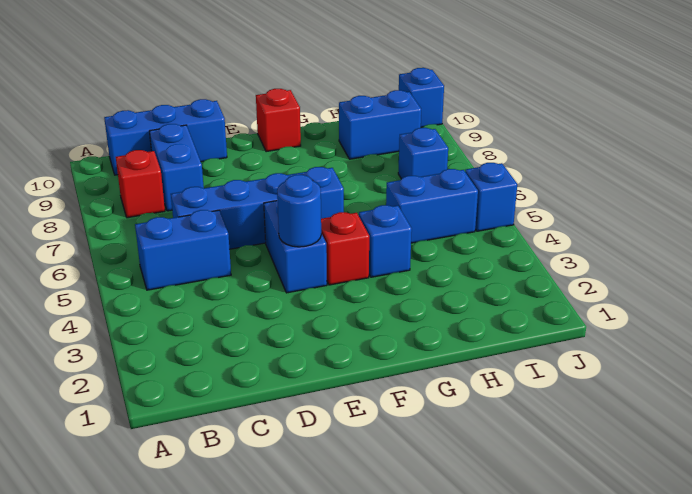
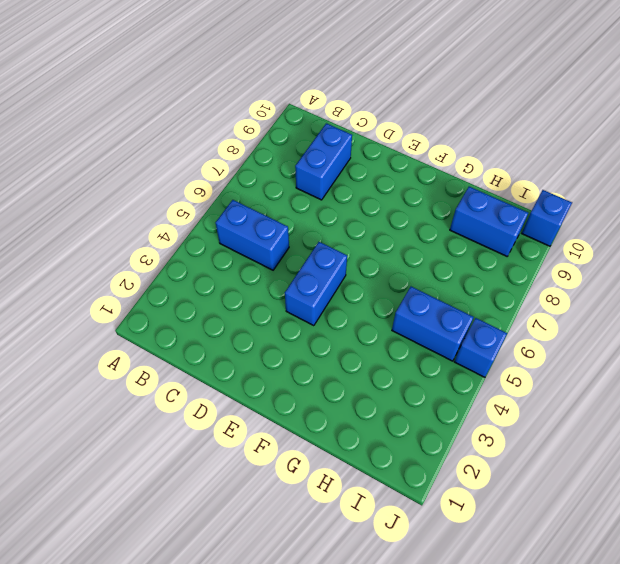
none -> red brick B8 level 1
none -> blue brick B10:D10 level 1
none -> blue brick C6:F6 level 1

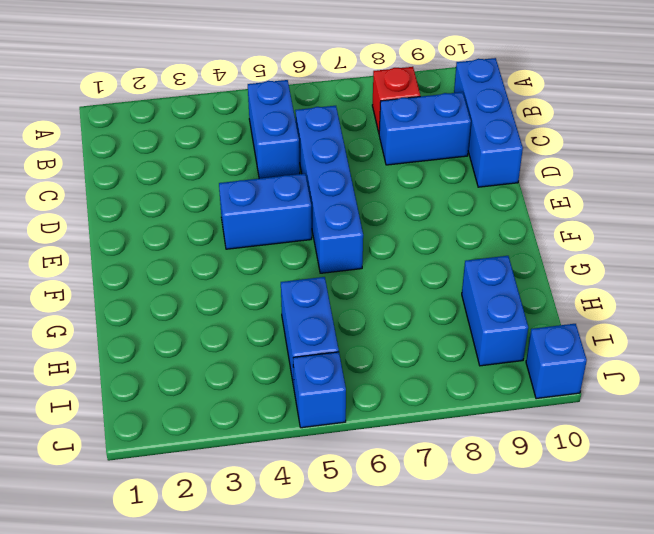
none -> red brick F4 level 1
none -> red brick F10 level 1
none -> blue brick G4 level 1

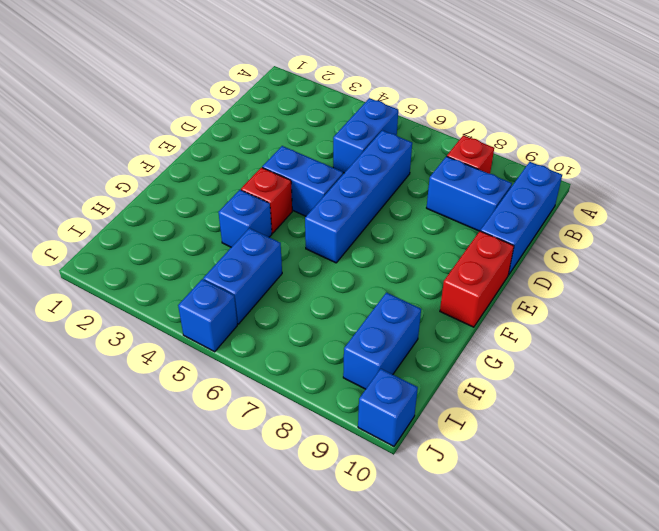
red brick E10:F10 level 1 -> red brick F10 level 1
none -> blue brick I7 level 1
none -> blue round brick E4 level 2

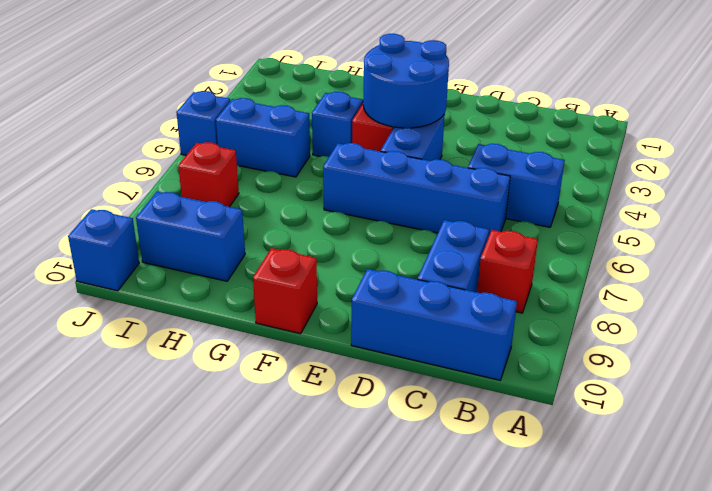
blue round brick E3:F4 level 2 -> blue round brick E4 level 2
red brick I7 level 1 -> blue brick I7 level 1

